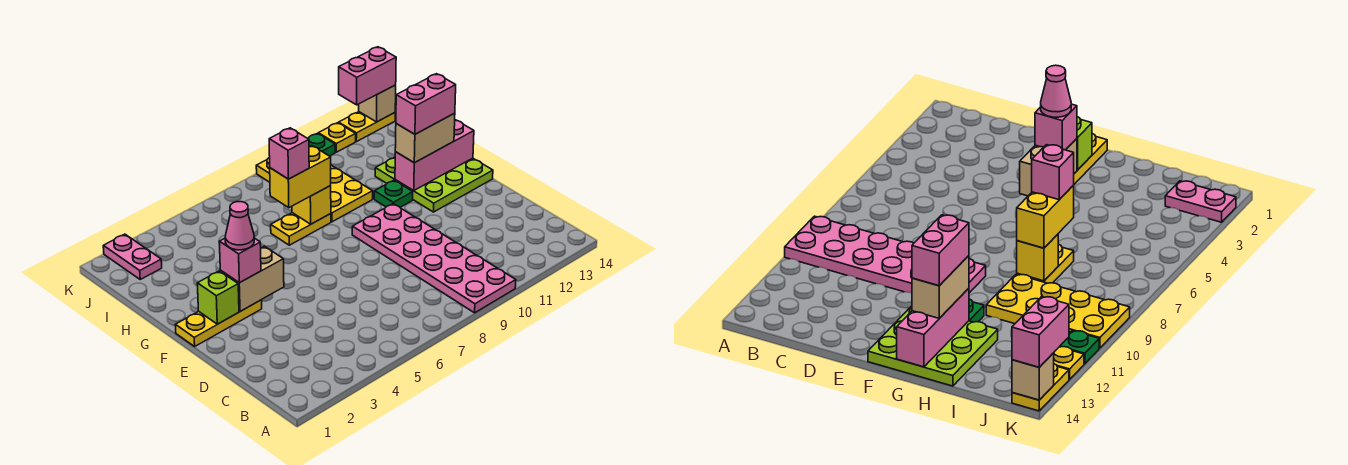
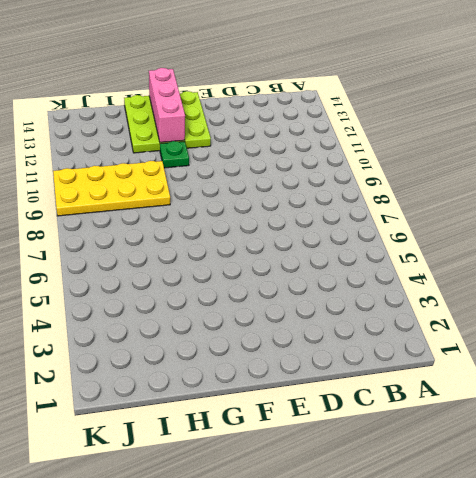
none -> pink plate A9:F10 level 1
none -> yellow plate F1:F3 level 1
none -> yellow plate H7:H8 level 1

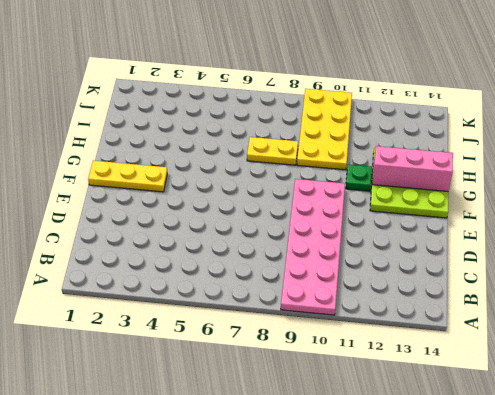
none -> pink plate J2:K2 level 1
none -> green plate K11 level 1
none -> yellow plate K12 level 1

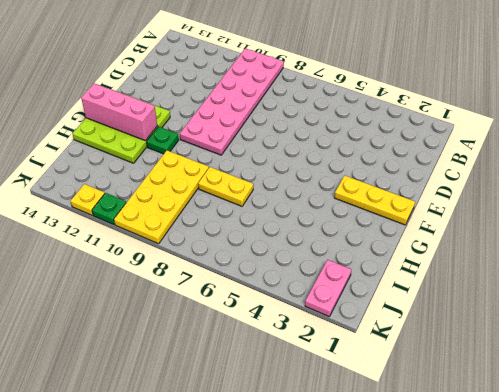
none -> yellow plate K13:K14 level 1
none -> lime brick F2 level 2
none -> tan brick F3:F4 level 2

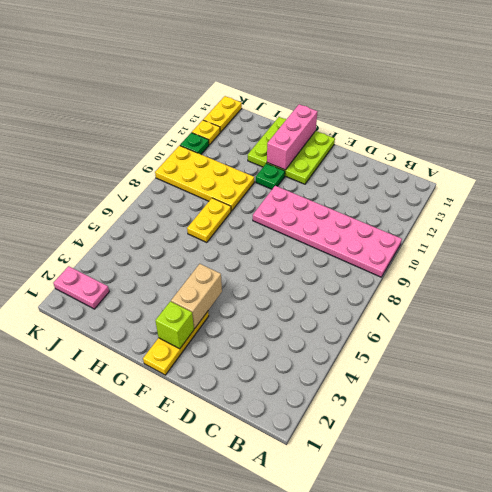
none -> yellow brick H8 level 2
none -> tan brick K14 level 2
none -> pink brick F3 level 3

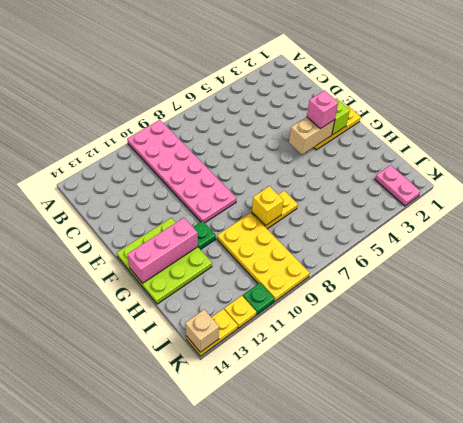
none -> tan brick G12:G13 level 3
none -> yellow brick H7:H8 level 3
none -> pink brick K13:K14 level 3

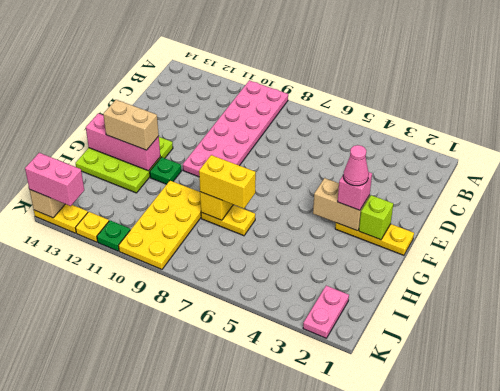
none -> pink brick G12:G13 level 4
none -> pink brick H7 level 4

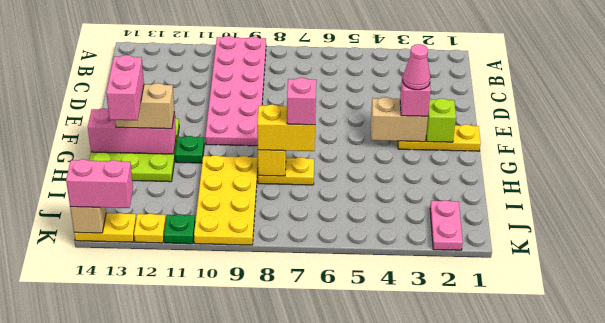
pink brick G13:H13 level 4 -> pink brick G12:G13 level 4

